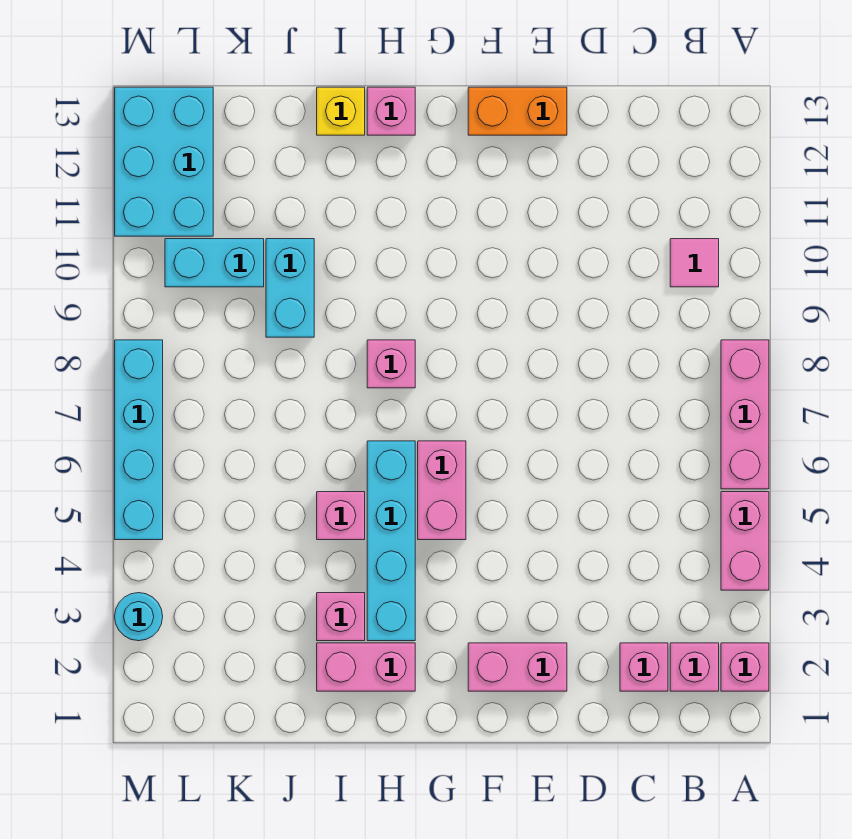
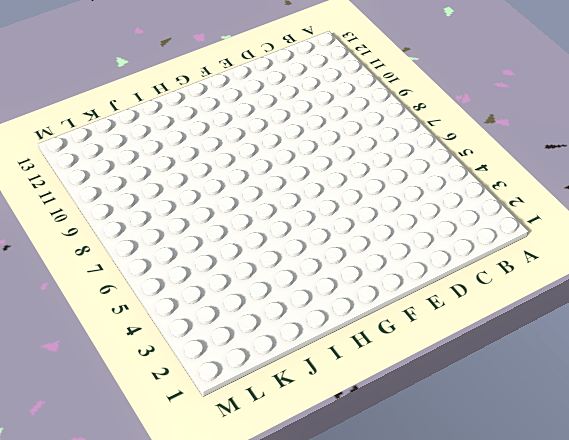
none -> pink brick A2 level 1
none -> pink brick A4:A5 level 1
none -> pink brick A6:A8 level 1

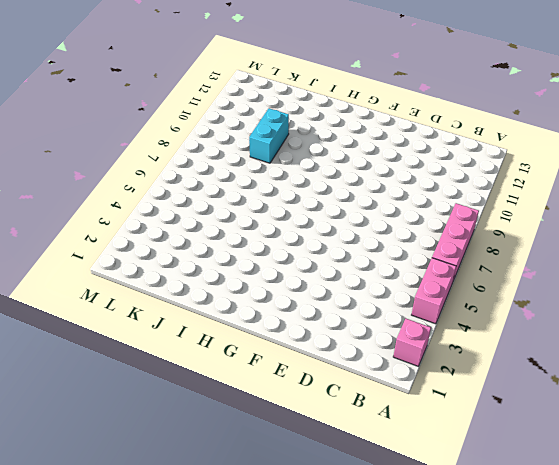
none -> pink brick B2 level 1
none -> pink tile B10 level 1
none -> pink brick C2 level 1

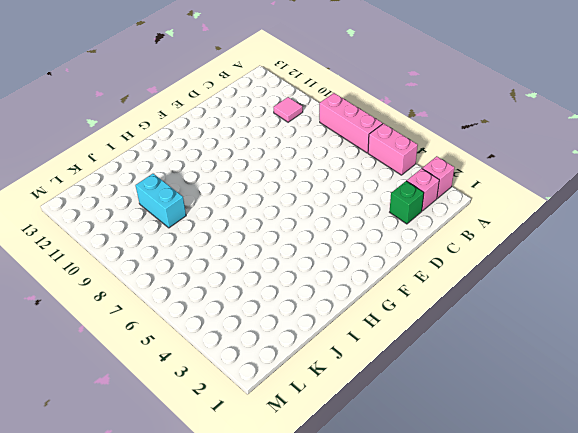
green brick C2 level 1 -> pink brick C2 level 1
none -> pink brick E2:F2 level 1
none -> orange brick E13:F13 level 1
none -> pink brick G5:G6 level 1

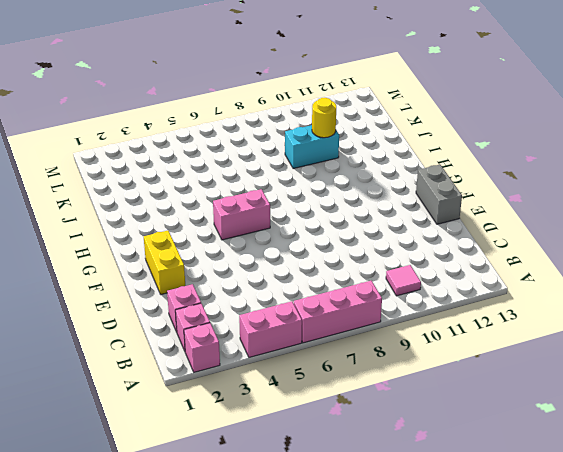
yellow brick E2:F2 level 1 -> pink brick E2:F2 level 1
grey brick E13:F13 level 1 -> orange brick E13:F13 level 1
yellow round brick J10 level 2 -> none
none -> pink brick H2:I2 level 1
none -> cyan brick H3:H6 level 1
none -> pink brick H8 level 1

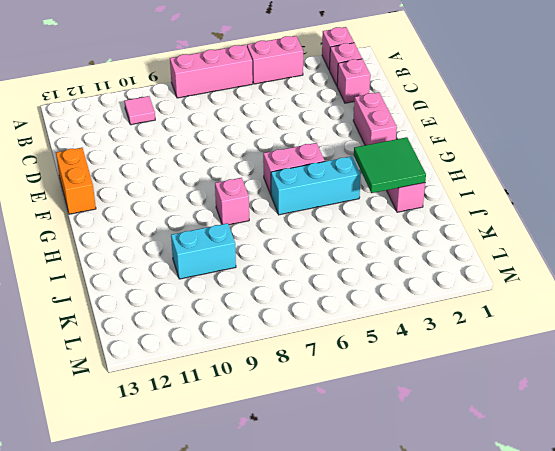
green tile H2:I3 level 2 -> none
cyan brick H4:H6 level 1 -> cyan brick H3:H6 level 1
none -> pink brick H13 level 1
none -> pink brick I3 level 1
none -> pink brick I5 level 1

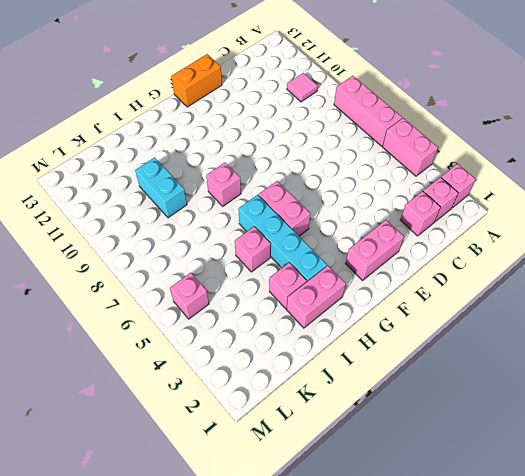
pink brick L5 level 1 -> pink brick H13 level 1
none -> yellow brick I13 level 1
none -> cyan brick K10:L10 level 1
none -> cyan brick L11:M13 level 1

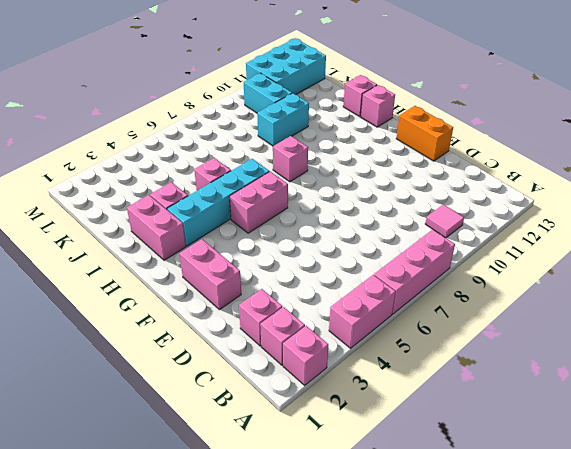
pink brick I13 level 1 -> yellow brick I13 level 1
none -> cyan round brick M3 level 1
none -> cyan brick M5:M8 level 1

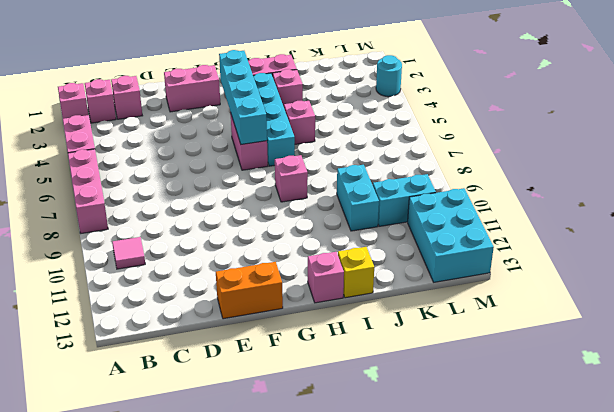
cyan brick G3:G6 level 2 -> cyan brick M5:M8 level 1

